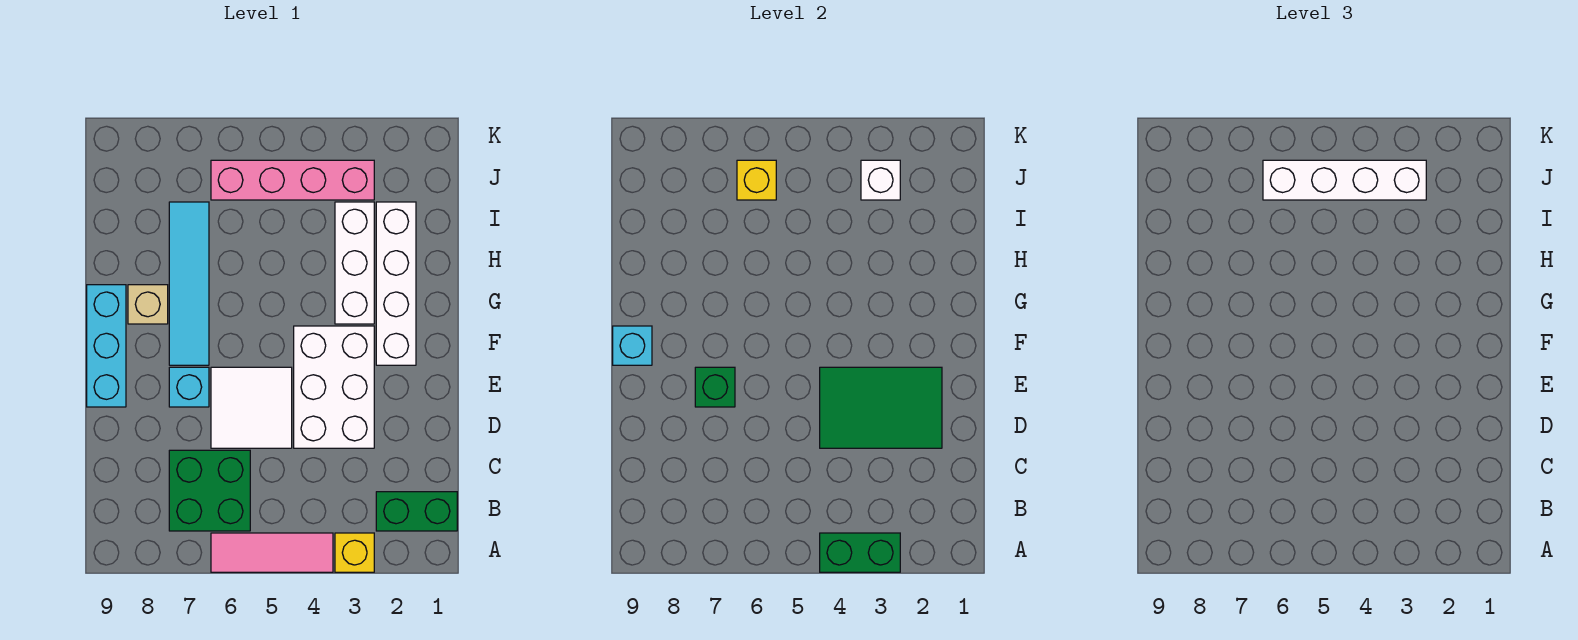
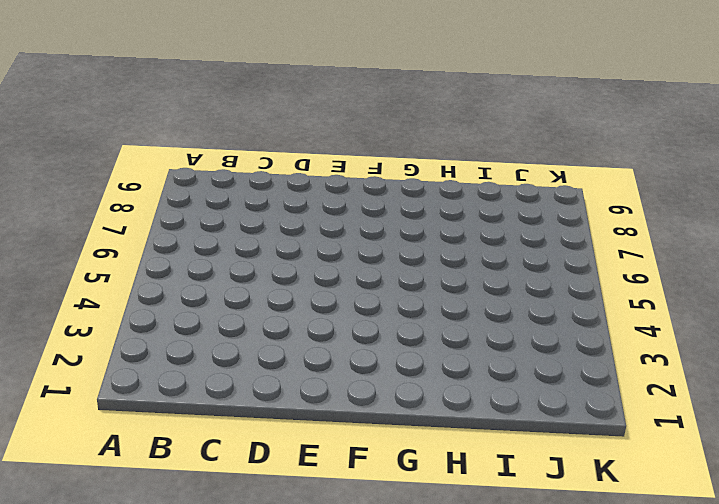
none -> yellow brick A3 level 1
none -> pink tile A4:A6 level 1
none -> green brick B1:B2 level 1

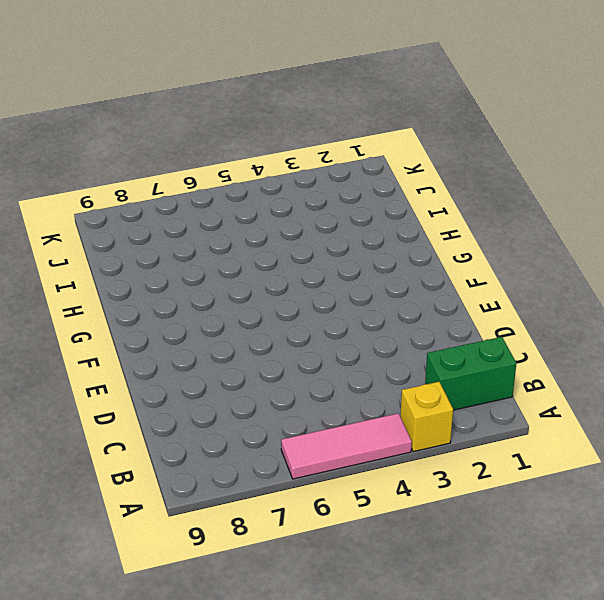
none -> green brick B6:C7 level 1
none -> white brick D3:F4 level 1
none -> white tile D5:E6 level 1

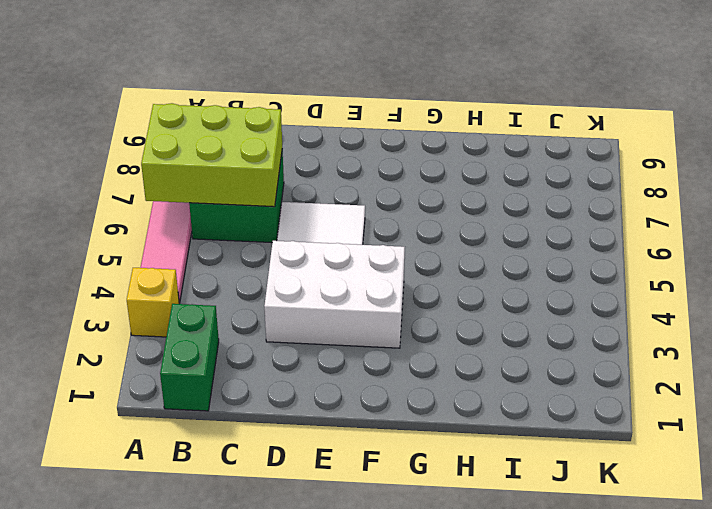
lime brick A6:C7 level 2 -> none
none -> cyan brick E7 level 1
none -> cyan brick E9:G9 level 1
none -> white brick F2:I2 level 1

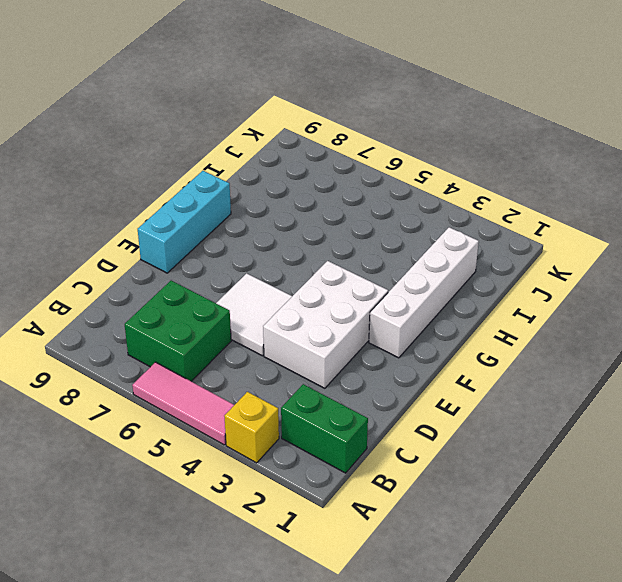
none -> cyan brick E7 level 1
none -> cyan tile F7:I7 level 1
none -> white brick G3:I3 level 1

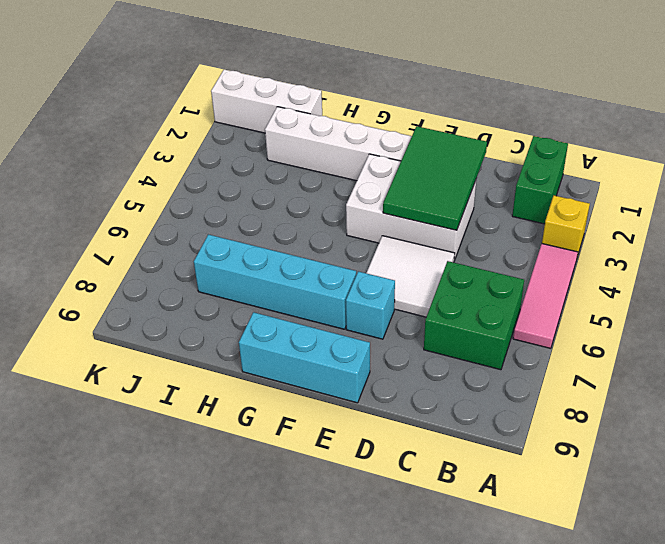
cyan brick F7:I7 level 1 -> cyan tile F7:I7 level 1
white brick I1:K1 level 1 -> white brick G3:I3 level 1
none -> tan brick G8 level 1
none -> pink brick J3:J6 level 1
none -> green brick A3:A4 level 2

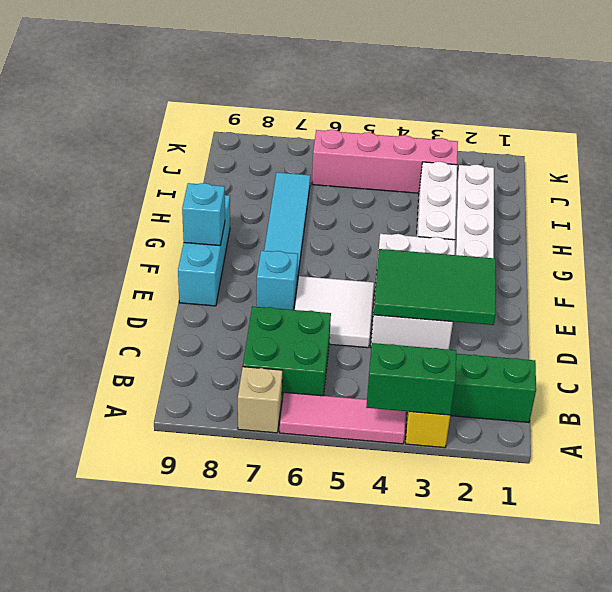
tan brick A7 level 1 -> tan brick G8 level 1
none -> green brick E7 level 2
none -> white brick J3 level 2
none -> yellow brick J6 level 2

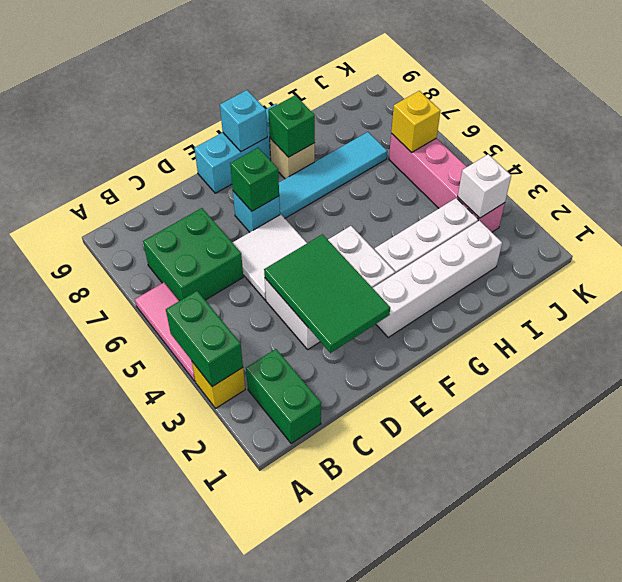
green brick G8 level 2 -> none
none -> white brick J3:J6 level 3

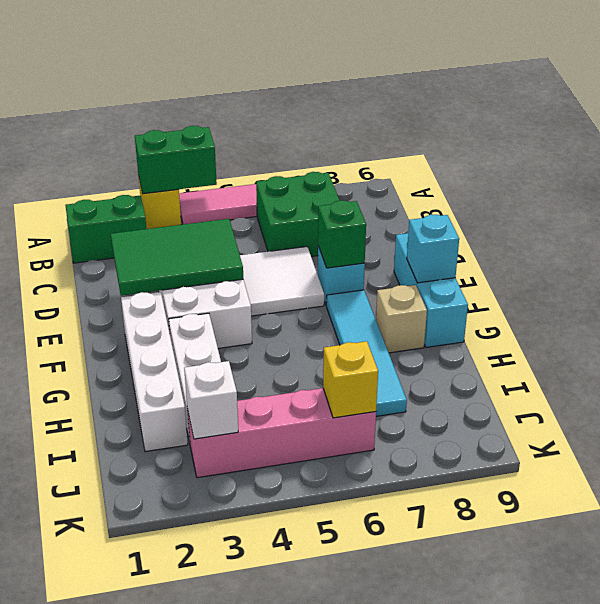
none -> white brick J3:J6 level 3

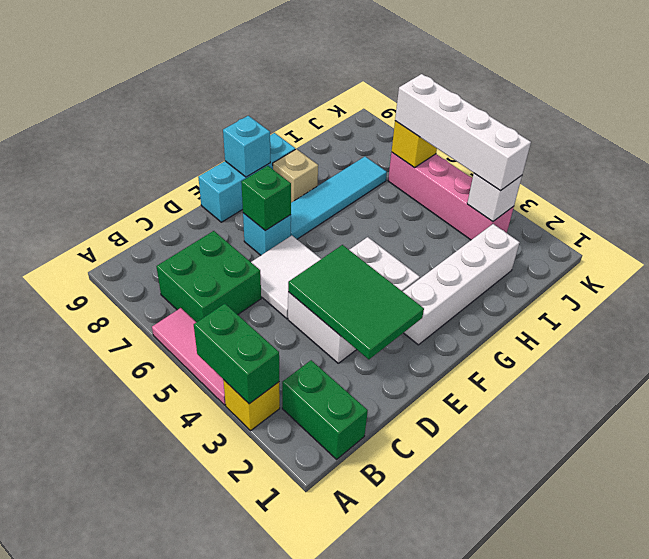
none -> white brick G3:I3 level 1

